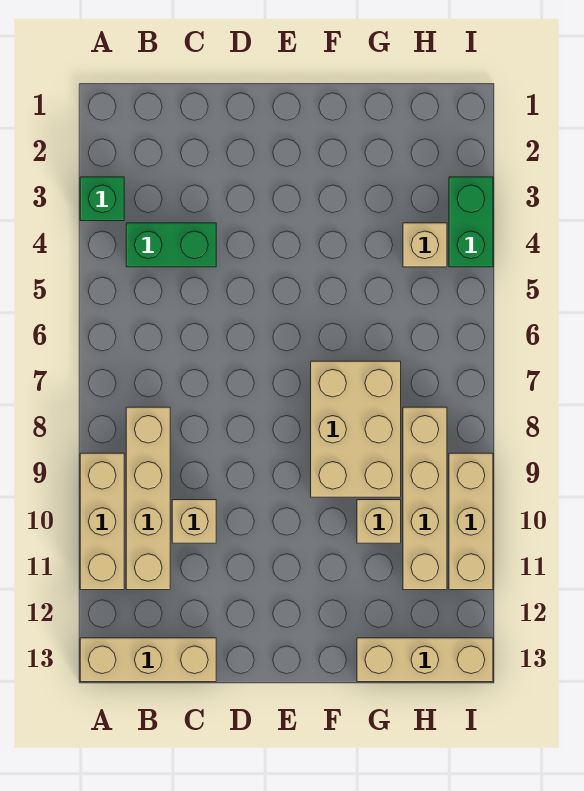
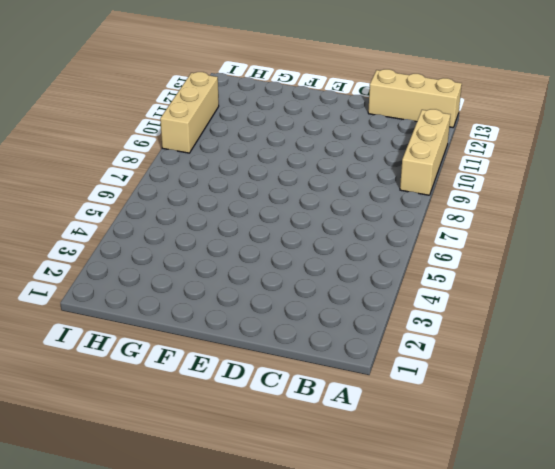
none -> green brick A3 level 1
none -> green brick B4:C4 level 1
none -> tan brick B8:B11 level 1

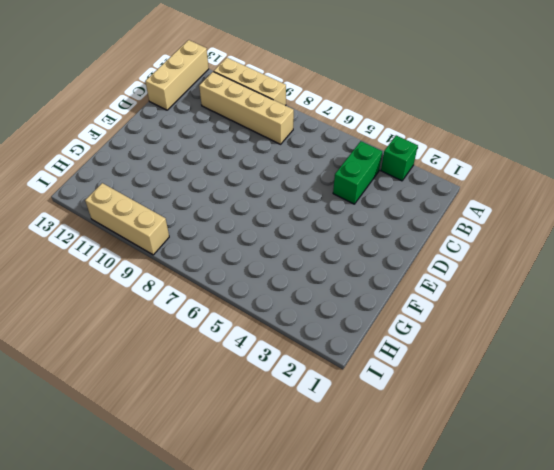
none -> tan brick C10 level 1
none -> tan brick F7:G9 level 1
none -> tan brick G10 level 1

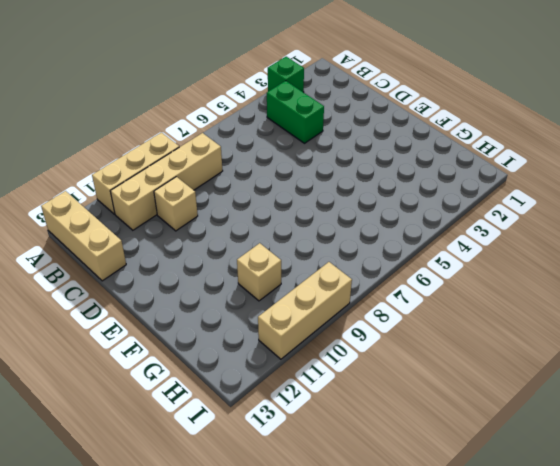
none -> tan brick F7:G9 level 1
none -> tan brick G13:I13 level 1
none -> tan brick H4 level 1

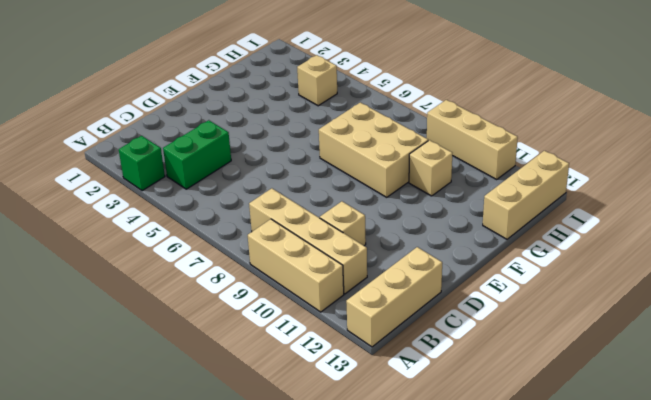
none -> tan brick H8:H11 level 1
none -> green brick I3:I4 level 1

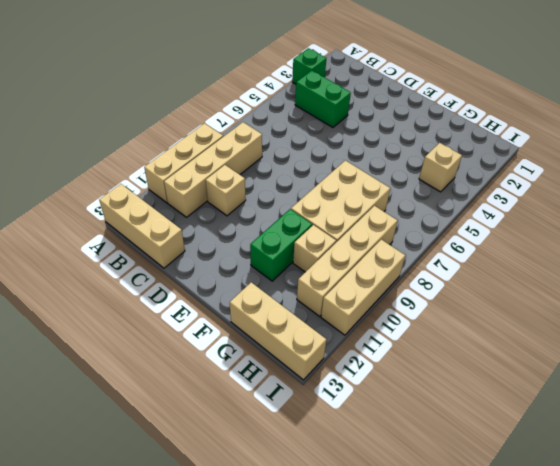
green brick F10:F11 level 1 -> green brick I3:I4 level 1

